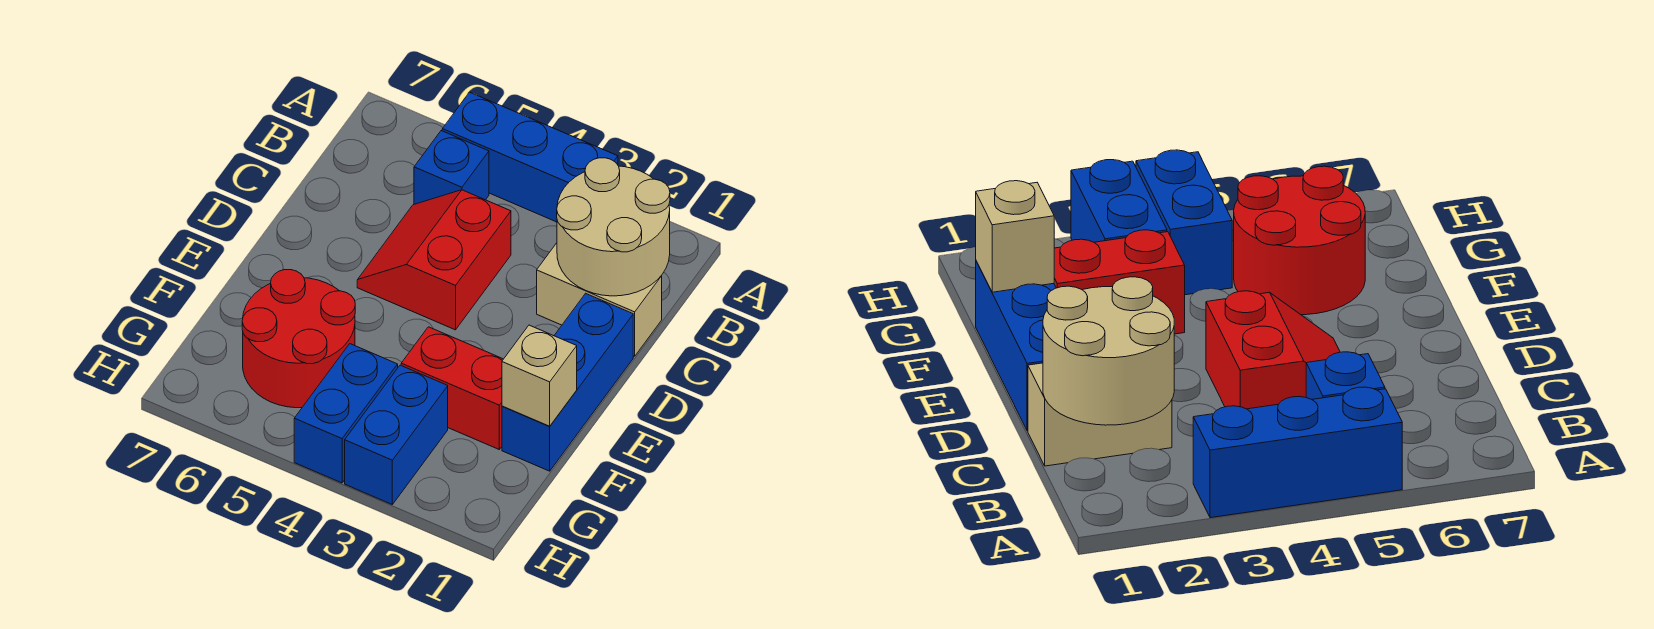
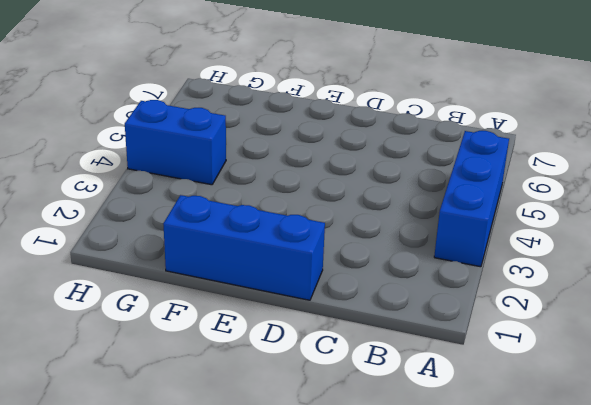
none -> blue brick B5 level 1
none -> tan brick C1:C2 level 1

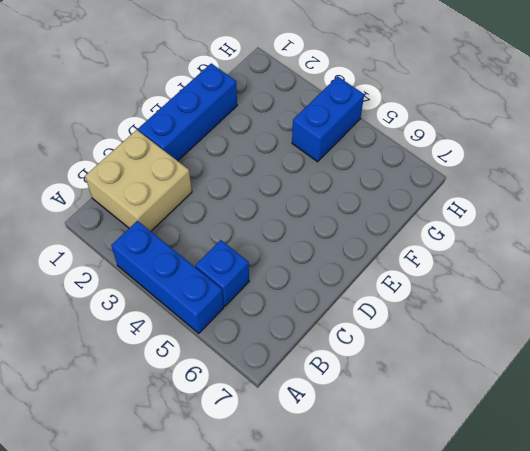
tan brick B1:C2 level 1 -> tan brick C1:C2 level 1
none -> red slope C4:D5 level 1 top 4
none -> red brick F2:F3 level 1

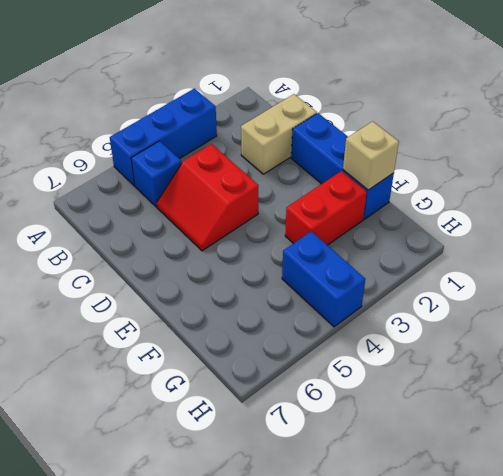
none -> red round brick F5:G6 level 1
none -> blue brick G3:H3 level 1

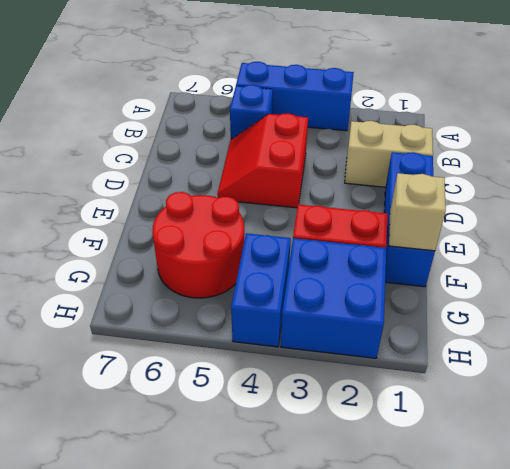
blue brick G2:H3 level 1 -> blue brick G3:H3 level 1
none -> tan round brick B1:C2 level 2

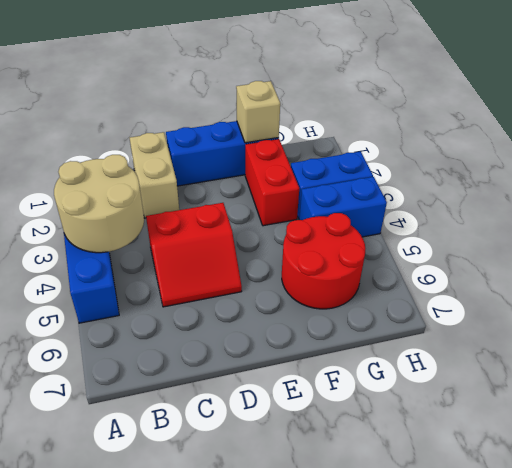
tan round brick A3:B4 level 2 -> tan round brick B1:C2 level 2
none -> blue brick B5 level 1

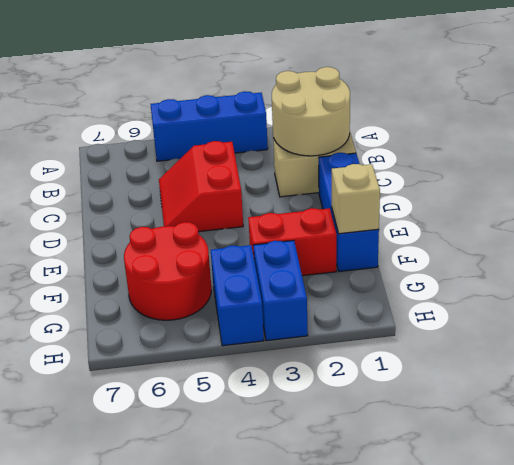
none -> blue brick B5 level 1

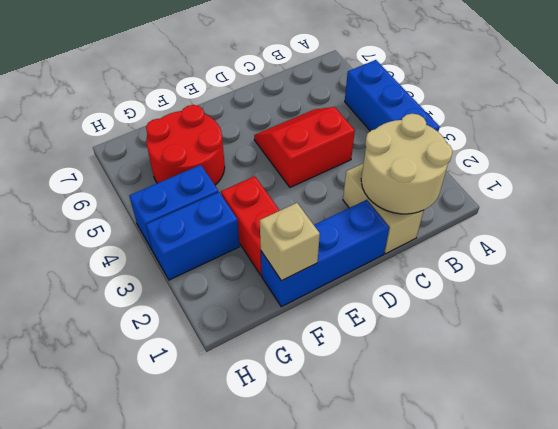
none -> blue brick B5 level 1

